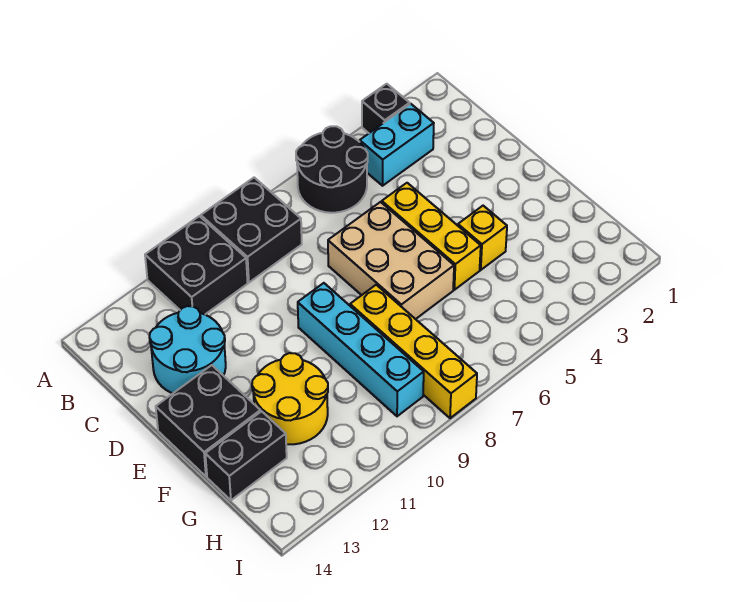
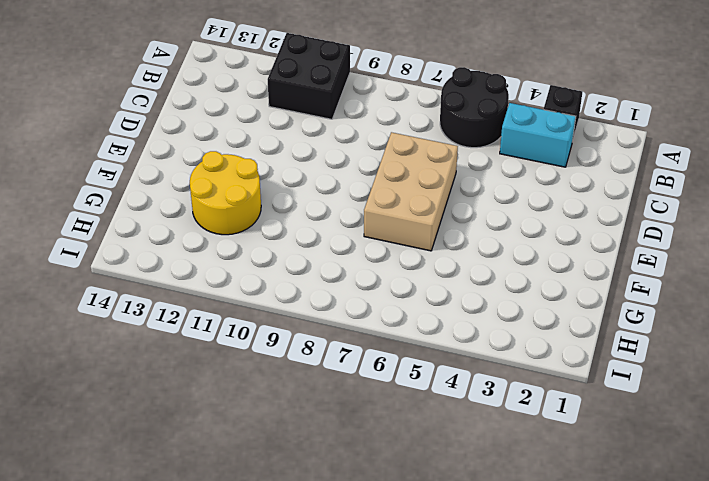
none -> black brick A8:B9 level 1
none -> cyan round brick C12:D13 level 1
none -> yellow brick D5:F5 level 1

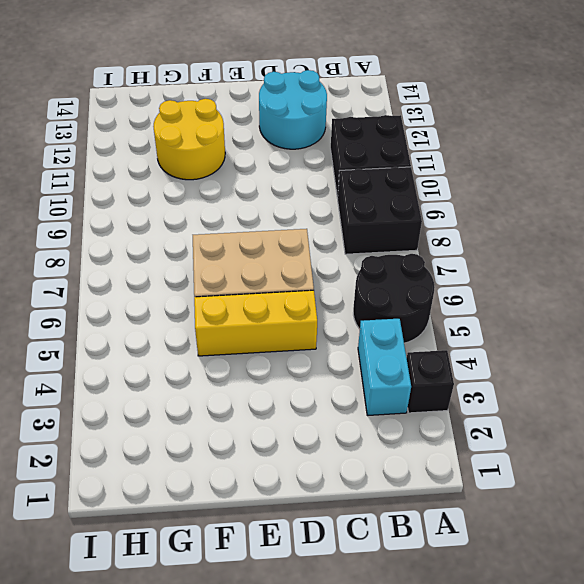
none -> cyan brick E9:H9 level 1
none -> black brick E13:F14 level 1
none -> yellow brick F4 level 1

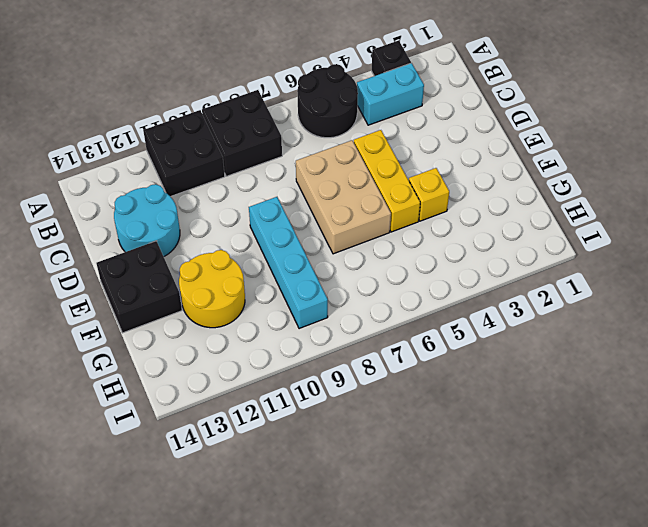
none -> yellow brick F8:I8 level 1
none -> black brick G13:G14 level 1

